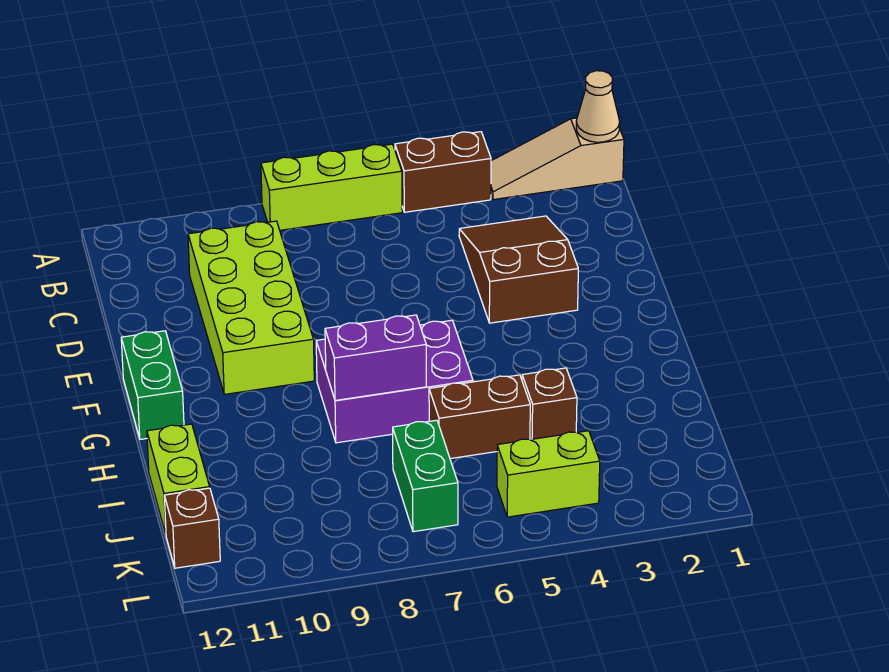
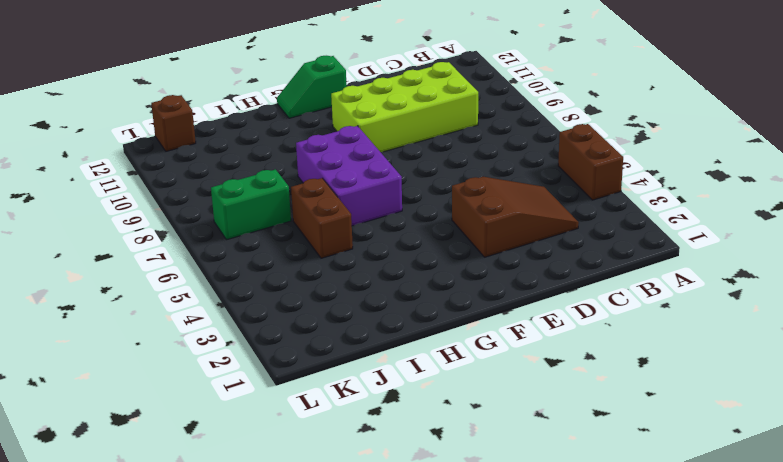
green slope F12:G12 level 1 top F -> green brick F12:G12 level 1
none -> tan slope A1:A3 level 1 top 1
none -> lime brick A6:A8 level 1
none -> brown brick I4 level 1

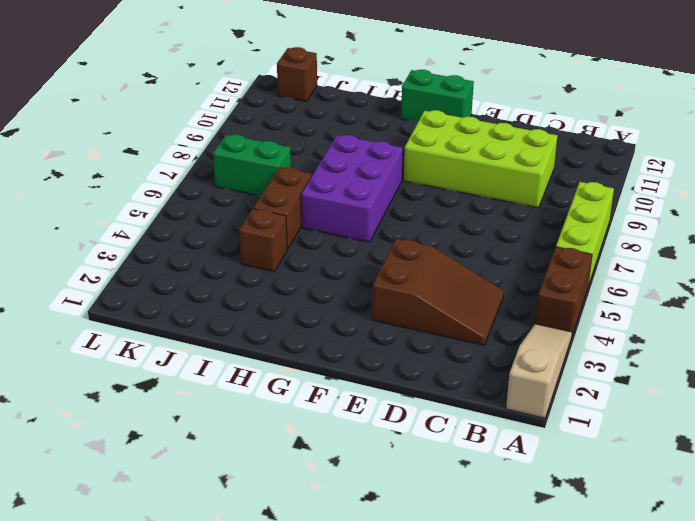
none -> lime brick I12:J12 level 1
none -> lime brick K4:K5 level 1
none -> tan cone A1 level 2

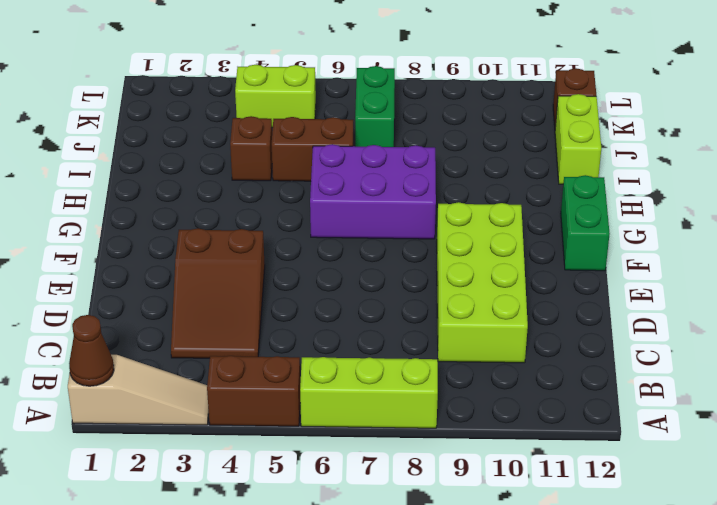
brown cone A1 level 2 -> tan cone A1 level 2
none -> purple brick H7:H8 level 2

